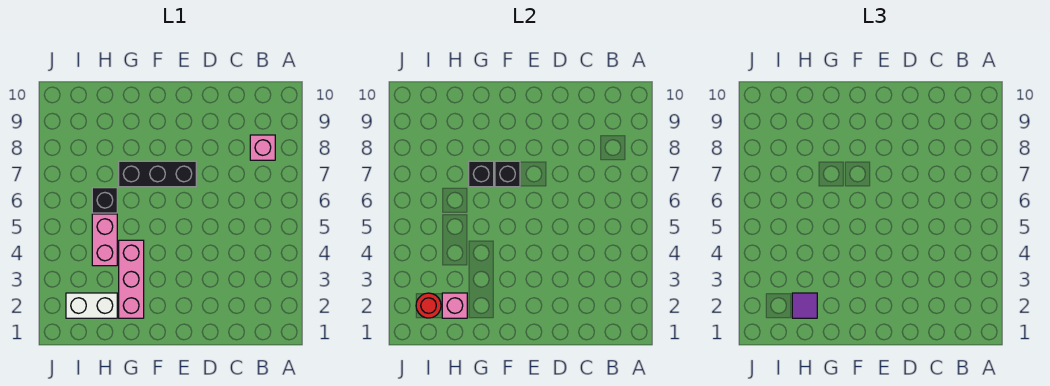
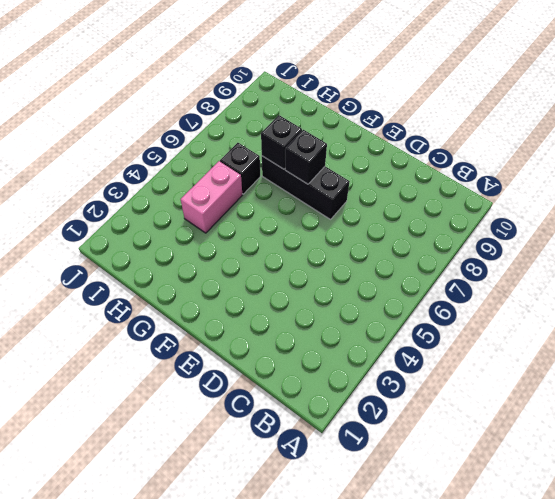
none -> pink brick B8 level 1
none -> pink brick G2:G4 level 1

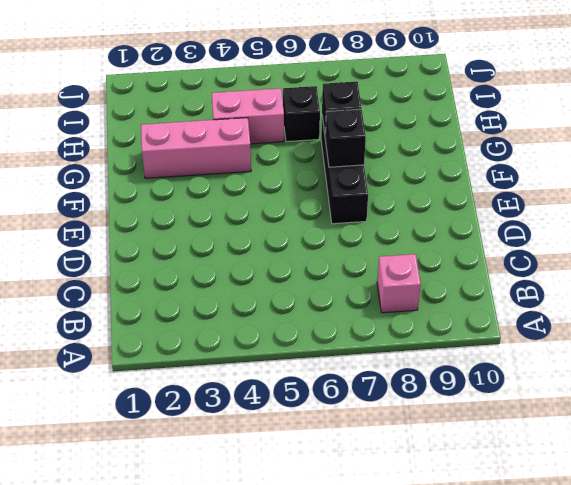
none -> white brick H2:I2 level 1
none -> pink brick H2 level 2

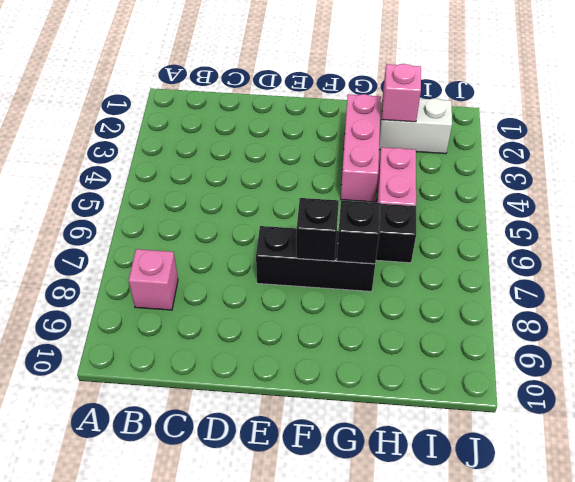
none -> red round brick I2 level 2
none -> purple tile H2 level 3

